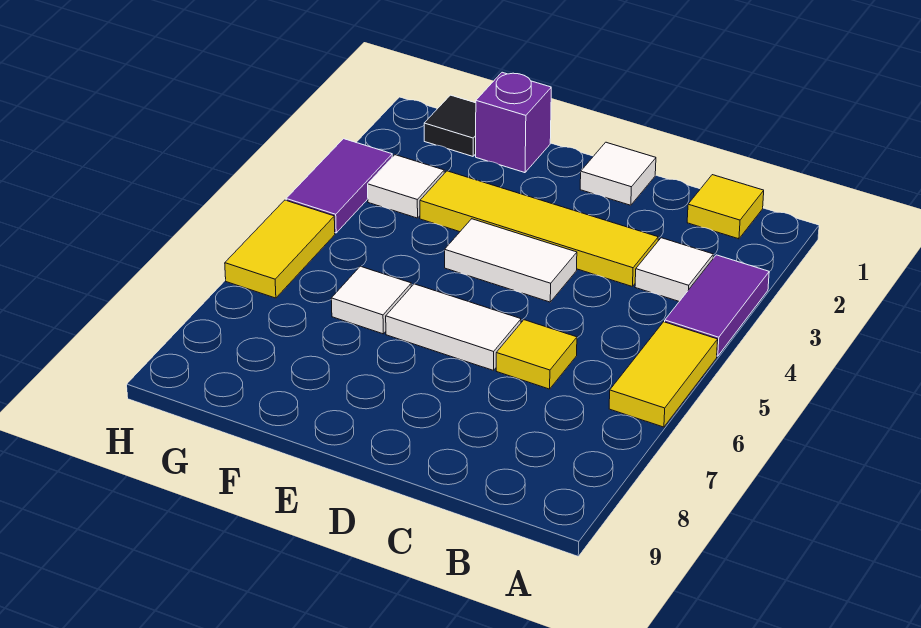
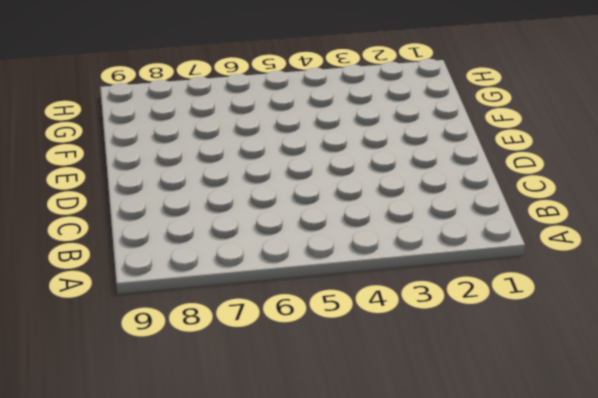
none -> purple tile A3:A4 level 1
none -> yellow tile A5:A6 level 1
none -> yellow tile B1 level 1

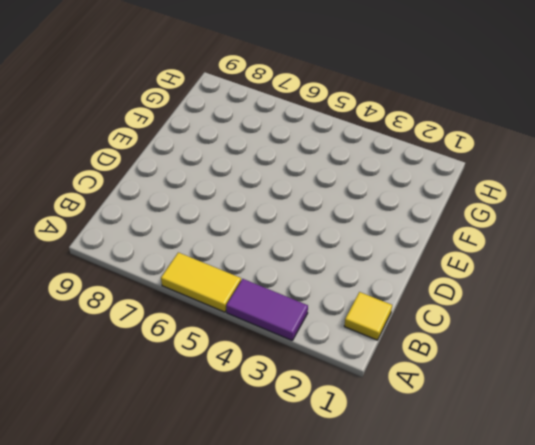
none -> white tile B3 level 1
none -> yellow tile C3:F3 level 1
none -> yellow tile C6 level 1

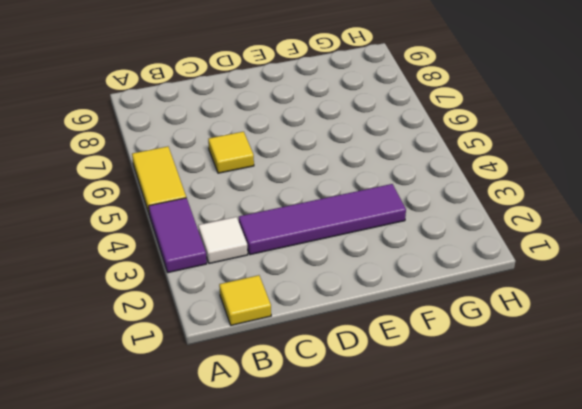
purple tile C3:F3 level 1 -> yellow tile C3:F3 level 1
none -> white tile D1 level 1
none -> white tile D4:E4 level 1
none -> white tile D6:E6 level 1

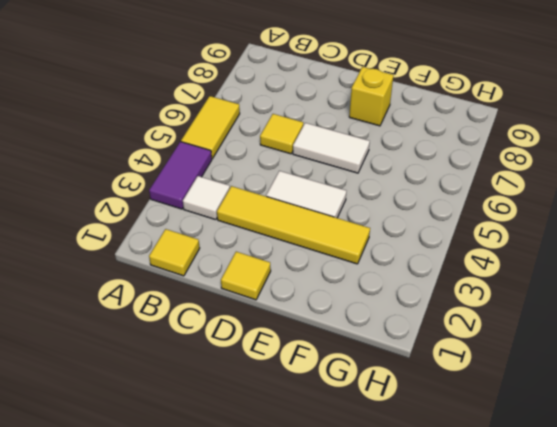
yellow tile D1 level 1 -> white tile D1 level 1
yellow brick E8 level 1 -> none
none -> purple brick F1 level 1
none -> white tile F6 level 1
none -> black tile G1 level 1

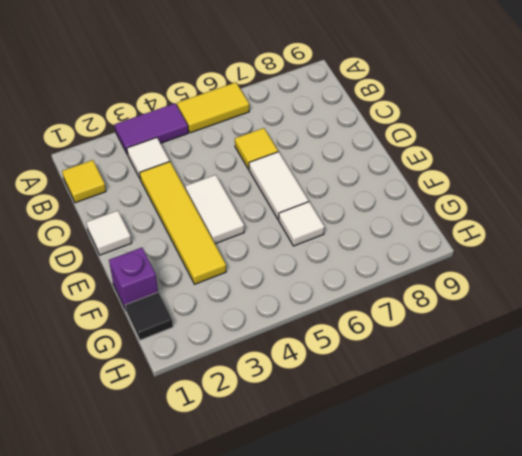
none -> white tile G3 level 1
none -> purple tile H3:H4 level 1
none -> yellow tile H5:H6 level 1

